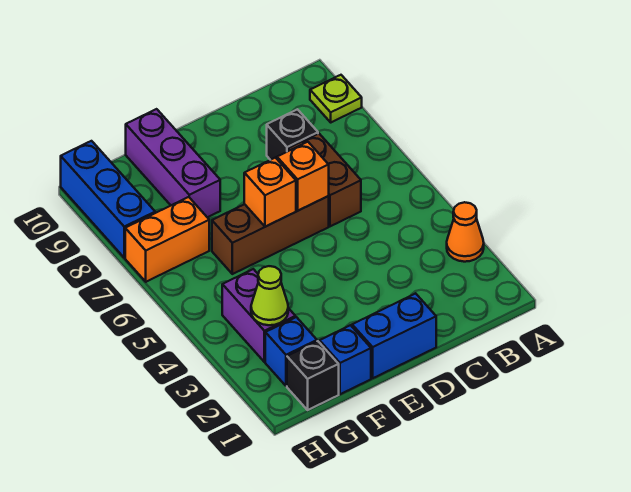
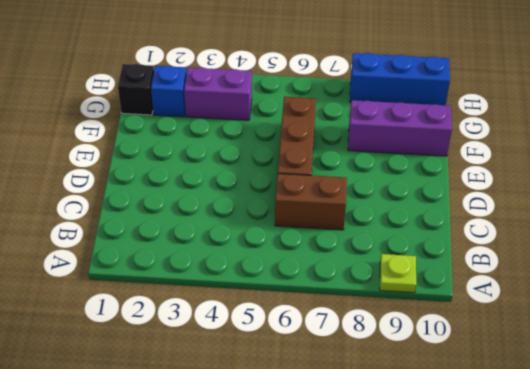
none -> orange cone A3 level 1
none -> black brick C8 level 1
none -> blue brick D1:E1 level 1

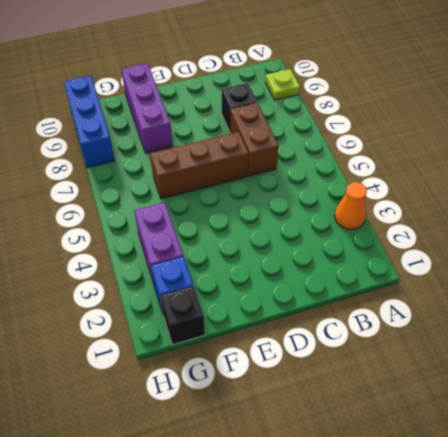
none -> blue brick D1:E1 level 1
none -> blue brick F1 level 1
none -> orange brick G7:H7 level 1

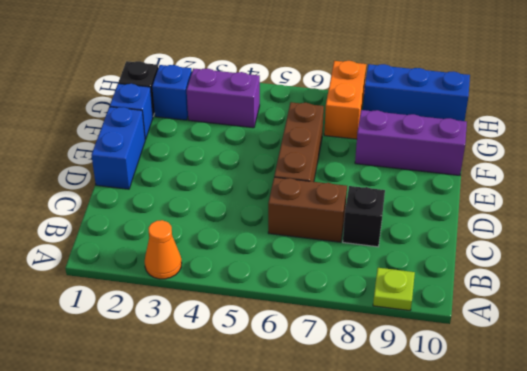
none -> orange brick D6 level 2
none -> orange brick E6 level 2
none -> lime cone G3 level 2

